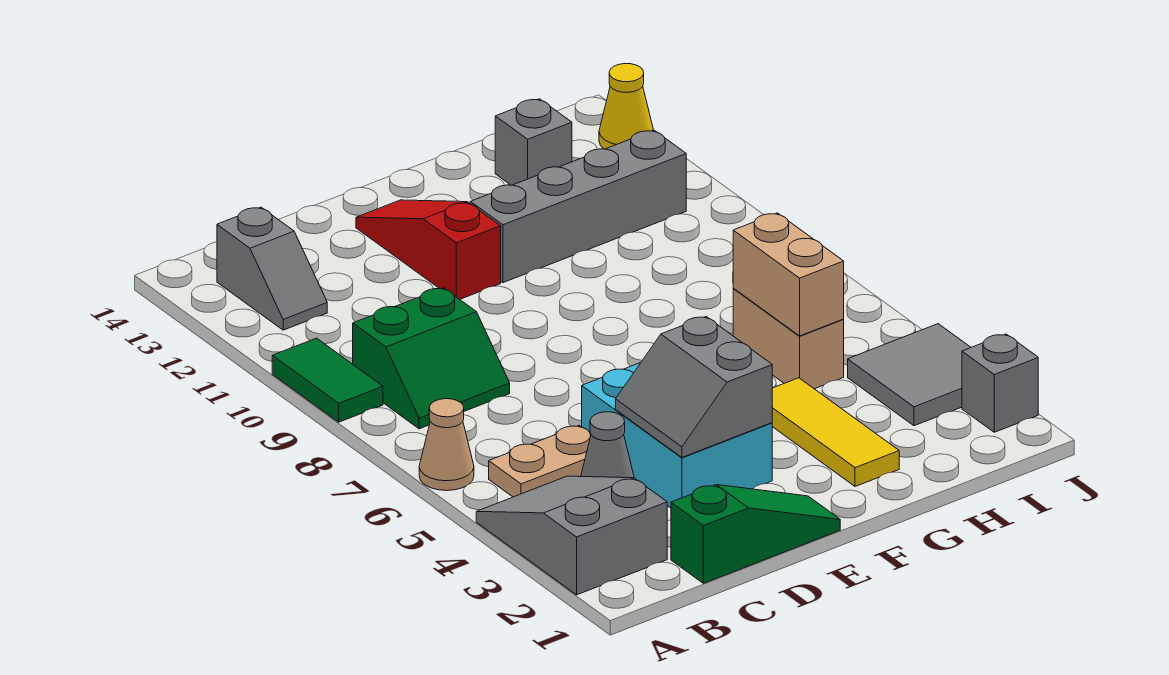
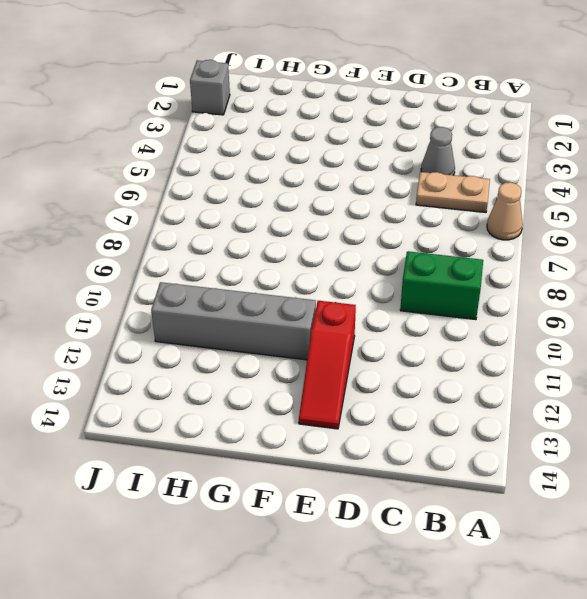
none -> grey slope A2:B4 level 1 top 2
none -> green tile A9:A10 level 1
none -> grey slope B12:B13 level 1 top 13

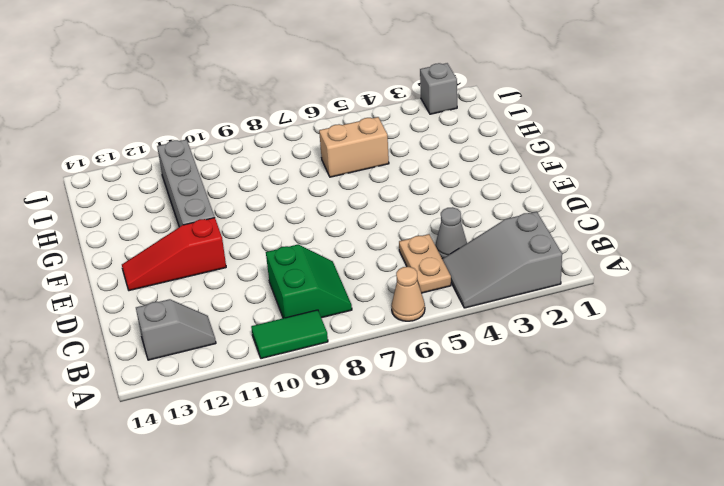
none -> green slope C1:E1 level 1 top C
none -> cyan brick D3:E5 level 1
none -> yellow tile G2:G4 level 1

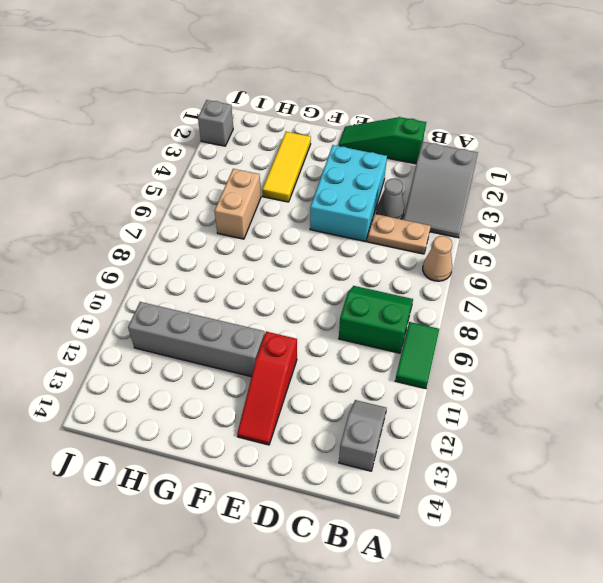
none -> grey brick H13 level 1
none -> grey tile I3:J4 level 1
none -> yellow cone J13 level 1

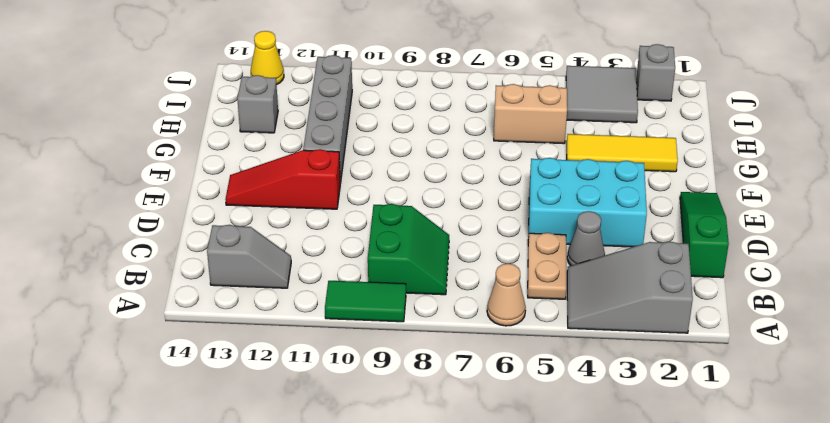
none -> grey slope D3:E4 level 2 top E
none -> tan brick H5:H6 level 2

